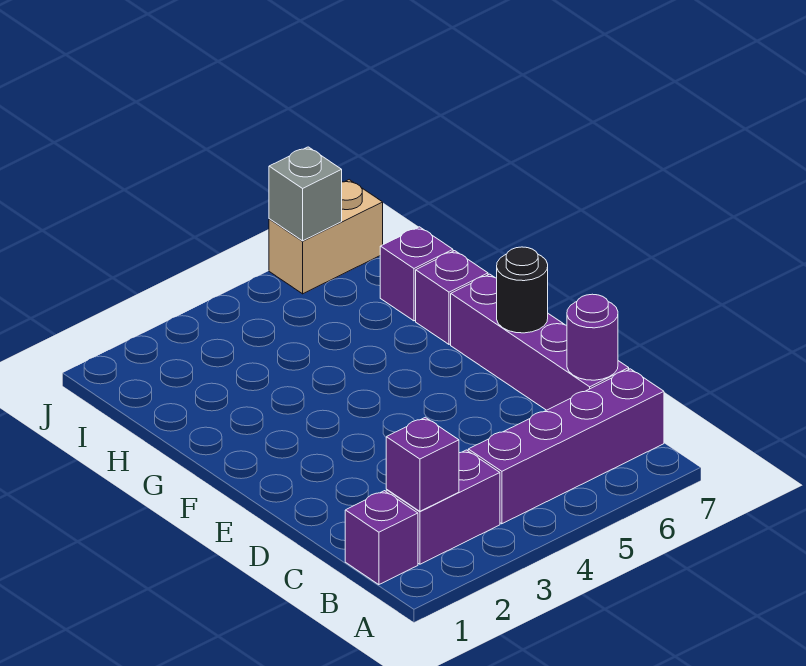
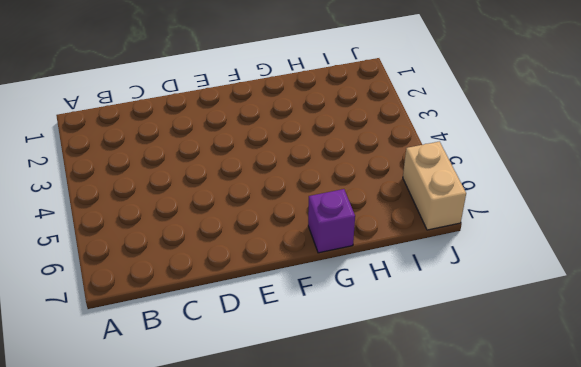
none -> purple brick B1 level 1
none -> purple brick B2:B3 level 1

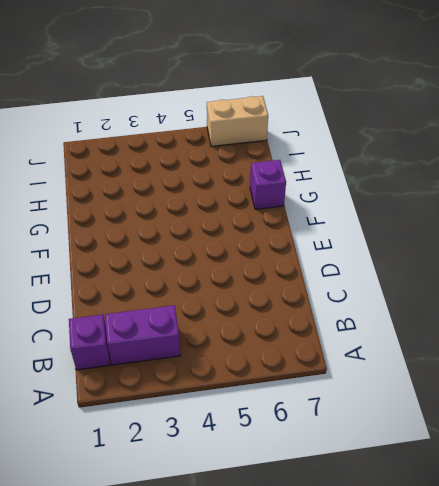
none -> purple brick B4:B7 level 1
none -> purple brick C7:F7 level 1

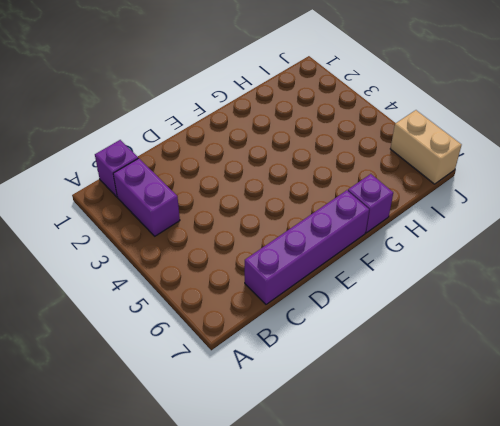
none -> purple brick B4:B7 level 1
none -> purple brick H7 level 1

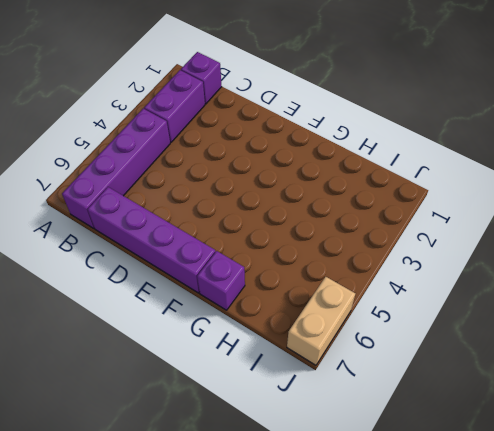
none -> purple brick H7 level 1
none -> purple brick B2 level 2

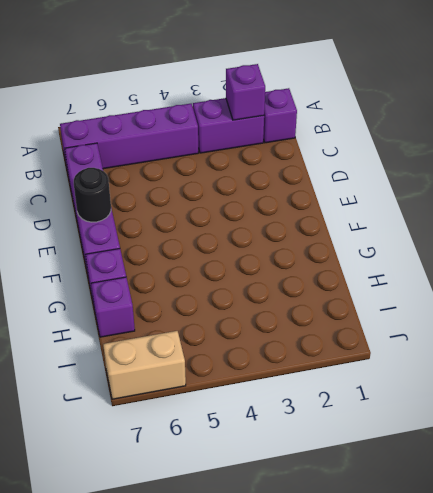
none -> purple round brick C7 level 2
none -> grey brick J6 level 2

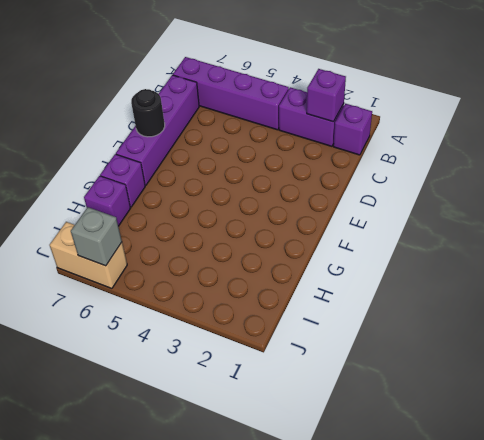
none -> purple round brick C7 level 2

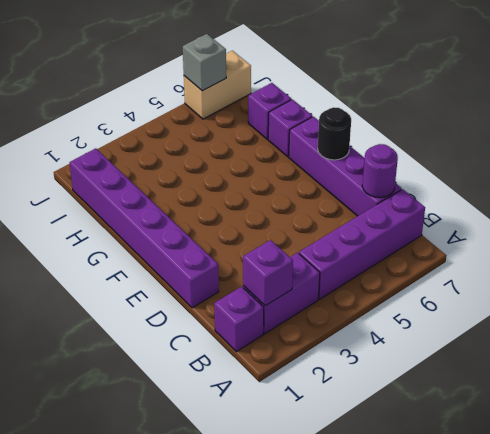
purple brick D1:I1 level 1 -> none

